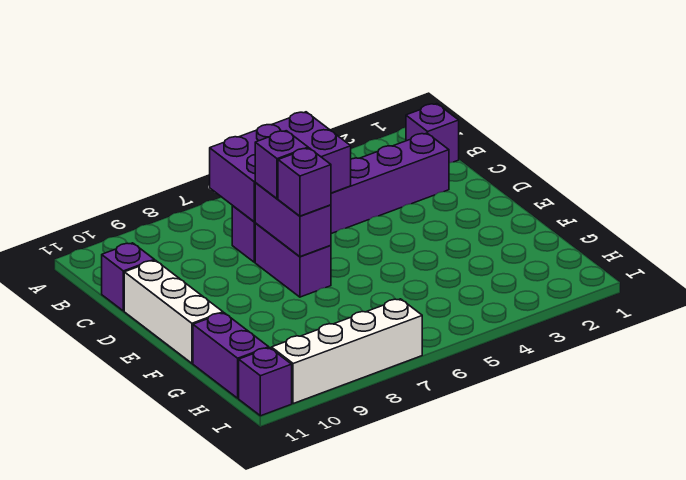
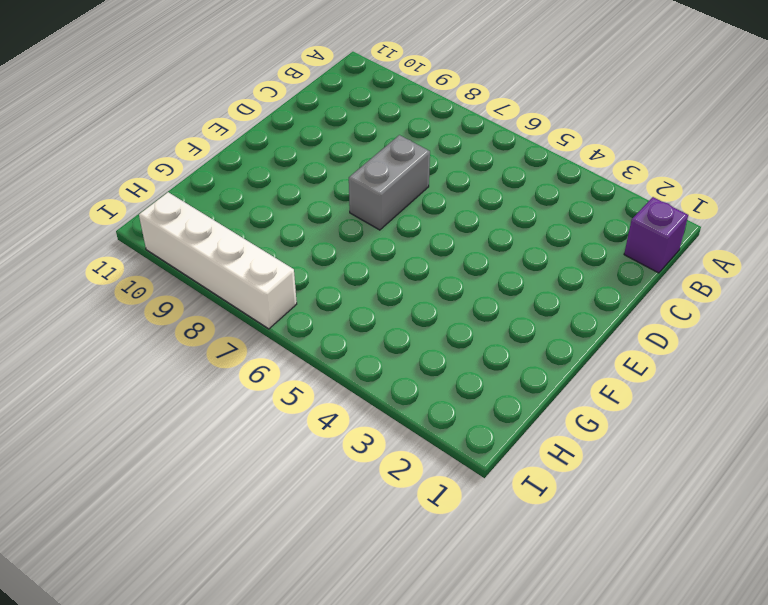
grey brick D7:E7 level 1 -> purple brick D7:E7 level 1
none -> purple brick C2:C7 level 1
none -> purple brick C11 level 1
none -> white brick D11:F11 level 1

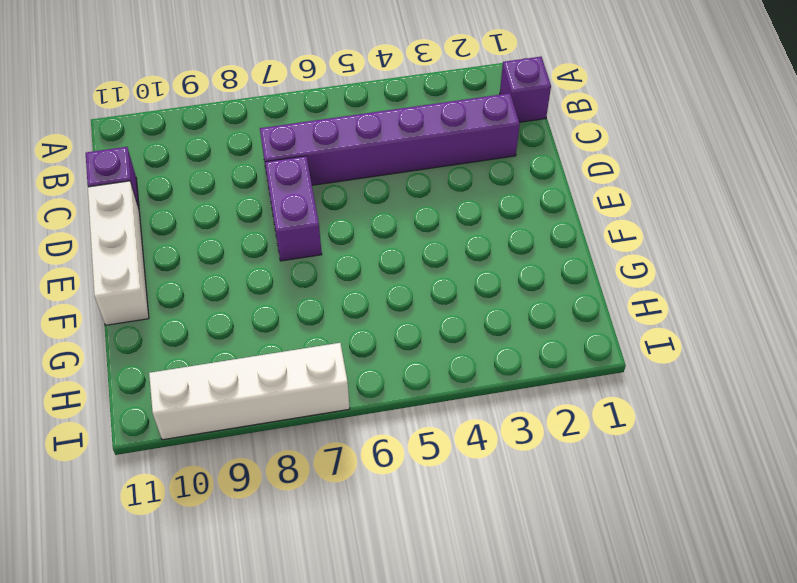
none -> purple brick G11:H11 level 1
none -> purple brick I11 level 1
none -> purple brick B5:C7 level 2

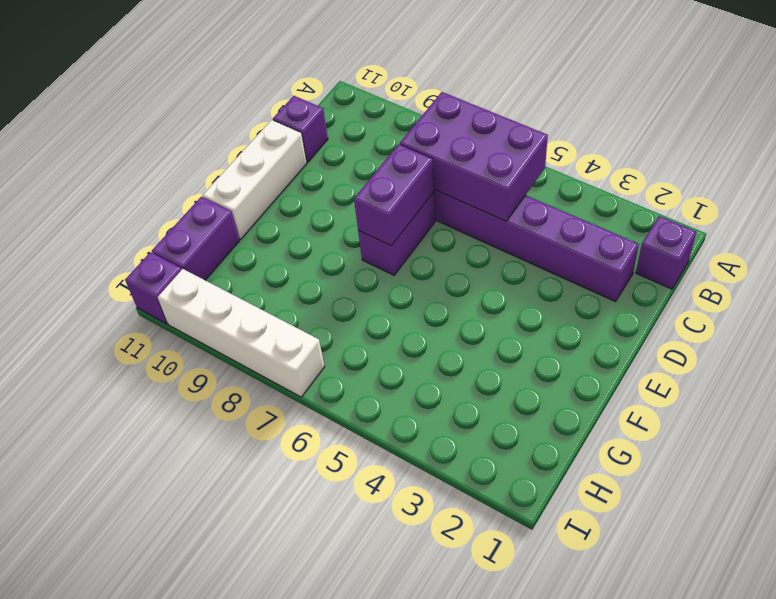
none -> purple brick D7 level 3
none -> purple brick E7 level 3

